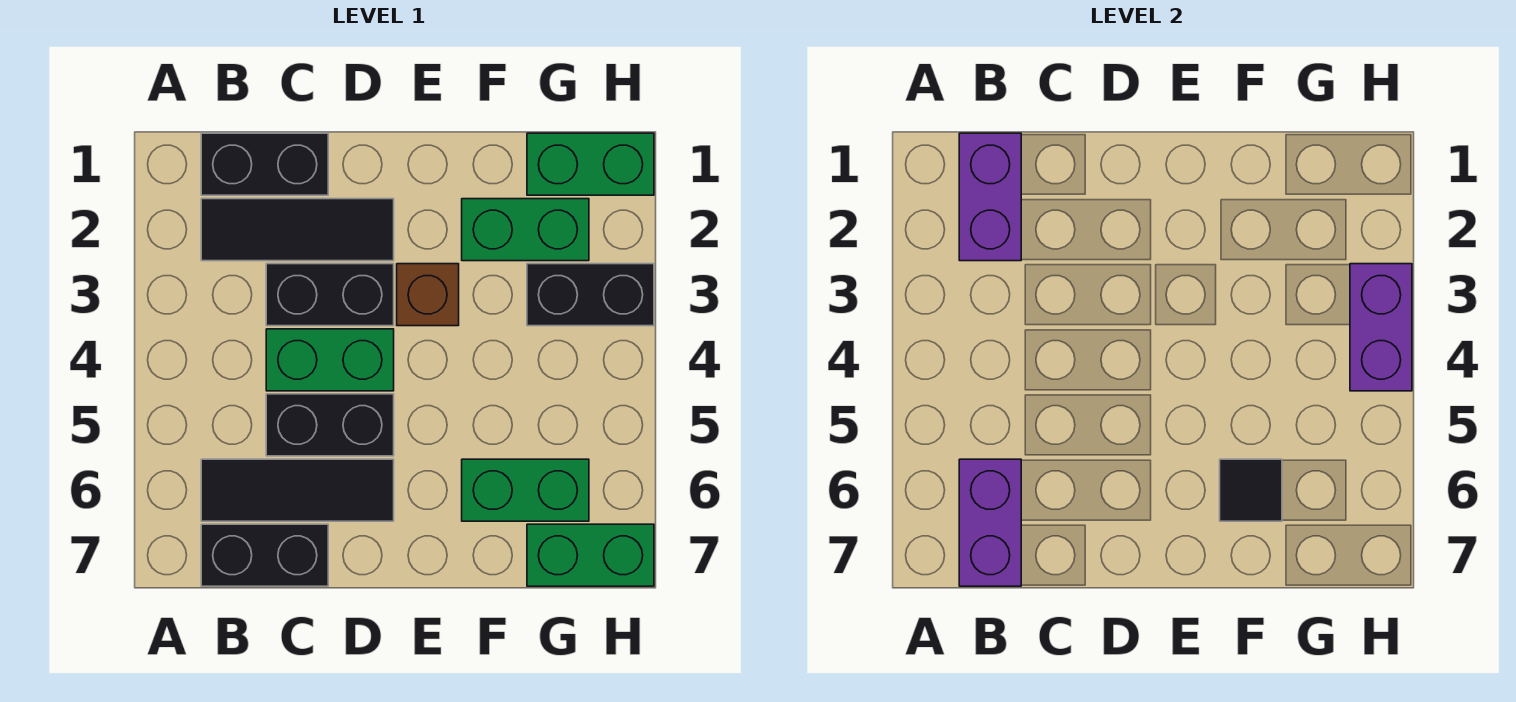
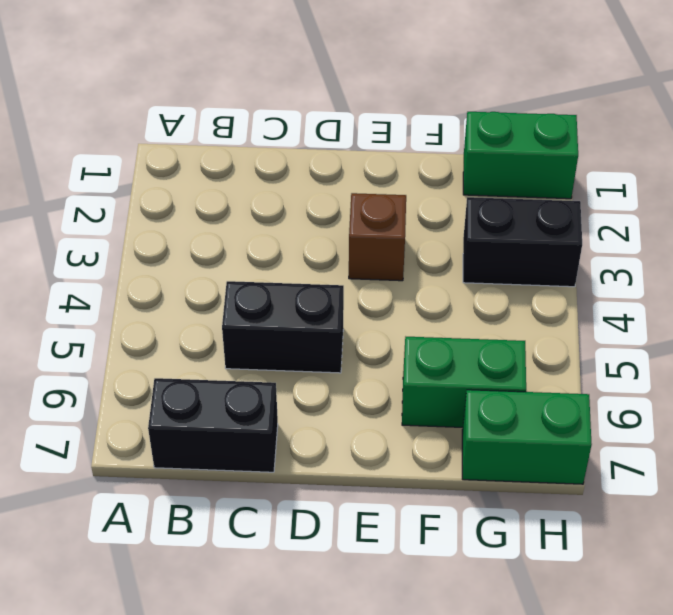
none -> black brick B1:C1 level 1
none -> black tile B2:D2 level 1
none -> black tile B6:D6 level 1

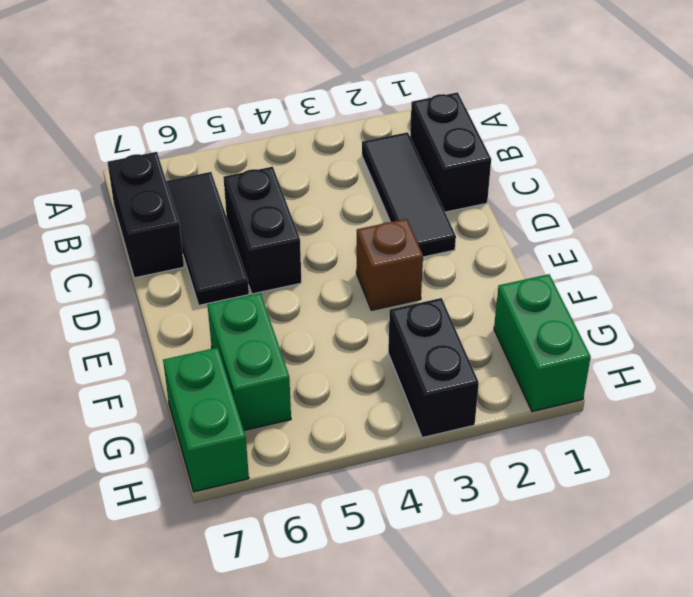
none -> black brick C3:D3 level 1
none -> green brick C4:D4 level 1
none -> green brick F2:G2 level 1

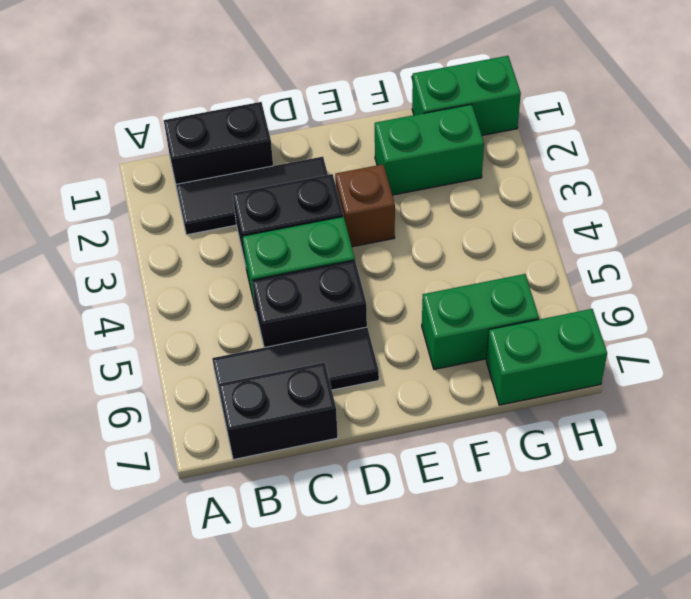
none -> black brick G3:H3 level 1
none -> purple brick B1:B2 level 2
none -> purple brick B6:B7 level 2

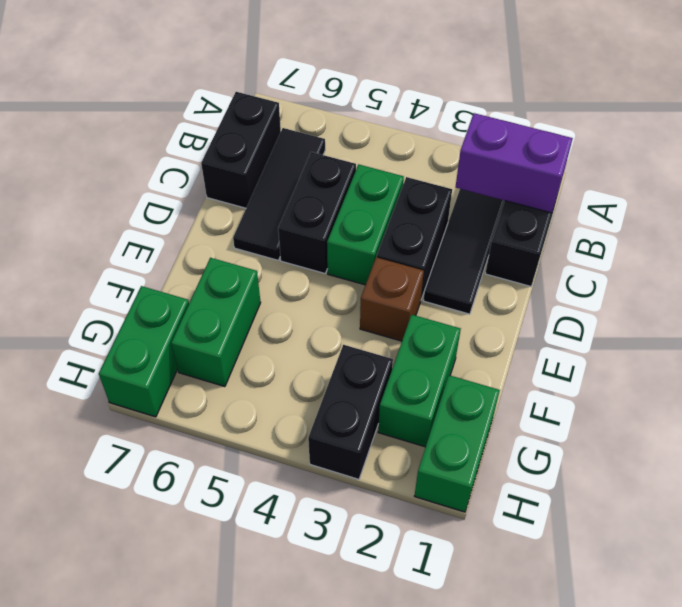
none -> purple brick B6:B7 level 2
none -> black tile F6 level 2
none -> purple brick H3:H4 level 2

